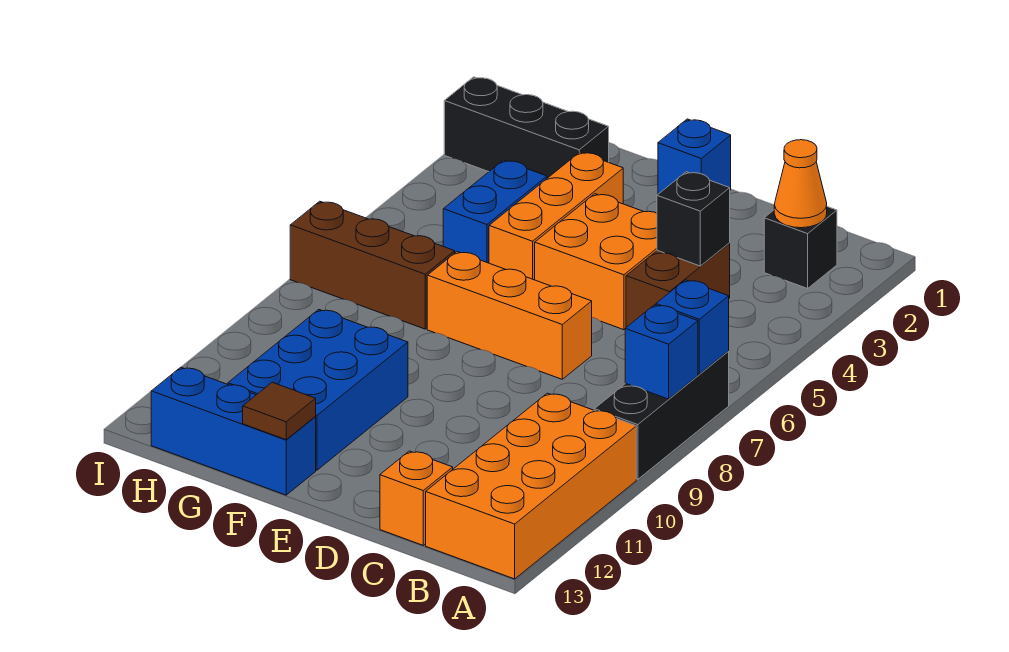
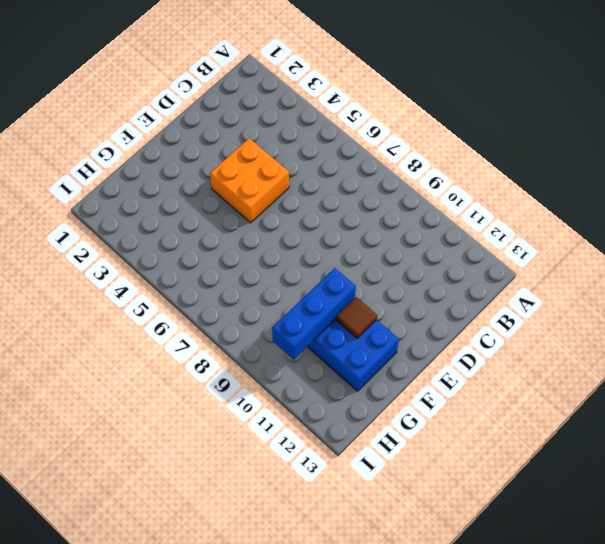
blue brick F10:H10 level 2 -> blue brick F13:H13 level 1
brown tile F11 level 2 -> brown tile F13 level 2
none -> black brick A7:A9 level 1
none -> orange brick A10:B13 level 1
none -> black brick B2 level 1

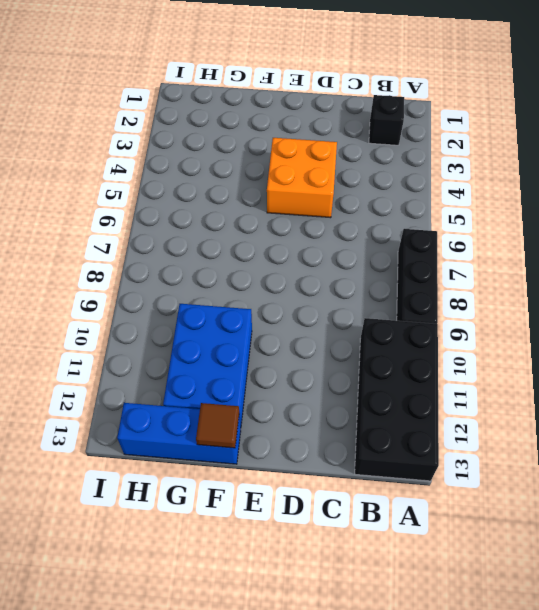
black brick A10:B13 level 1 -> orange brick A10:B13 level 1
none -> brown brick C4:C5 level 1
none -> orange brick C13 level 1
none -> orange brick D7:F7 level 1

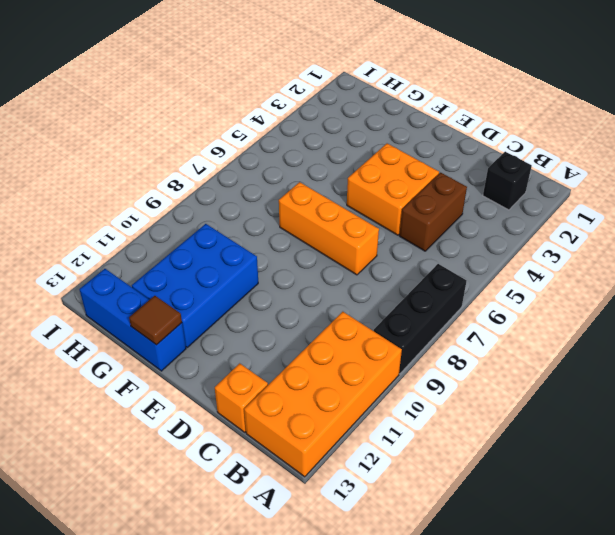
none -> blue brick E1 level 1
none -> orange brick F3:F5 level 1
none -> black brick G2:I2 level 1

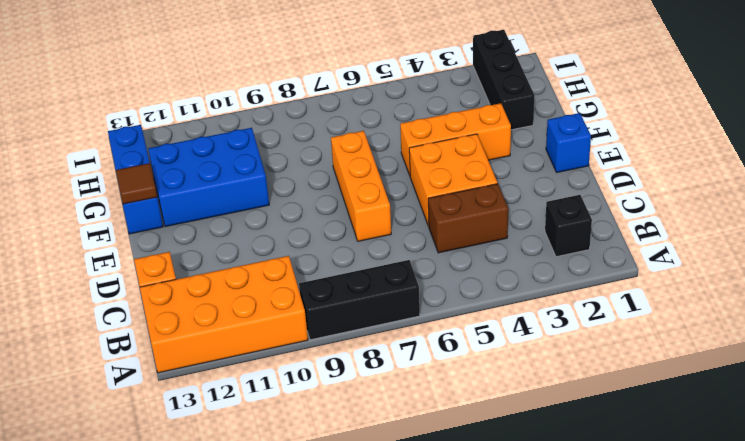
none -> blue brick G4:G5 level 1
none -> brown brick G7:I7 level 1
none -> blue brick A7 level 2

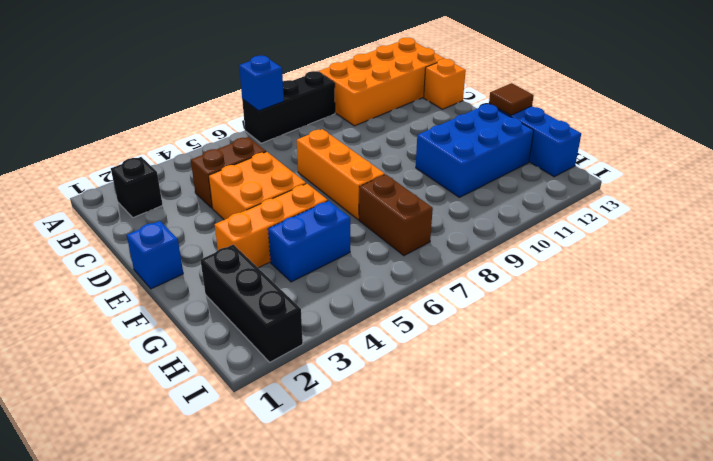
brown brick G7:H7 level 1 -> brown brick G7:I7 level 1
none -> blue brick A8 level 2
none -> orange cone B2 level 2
none -> black brick C4 level 2

